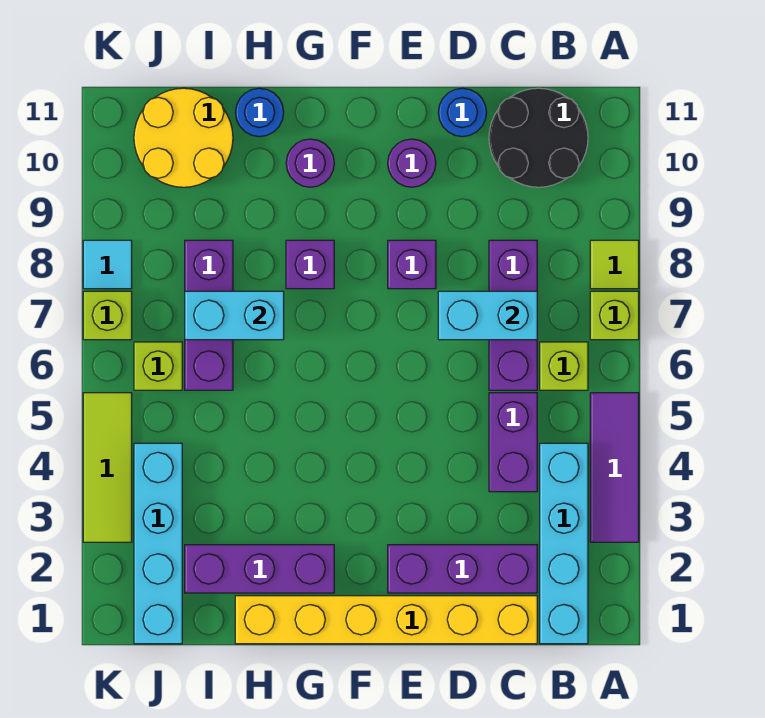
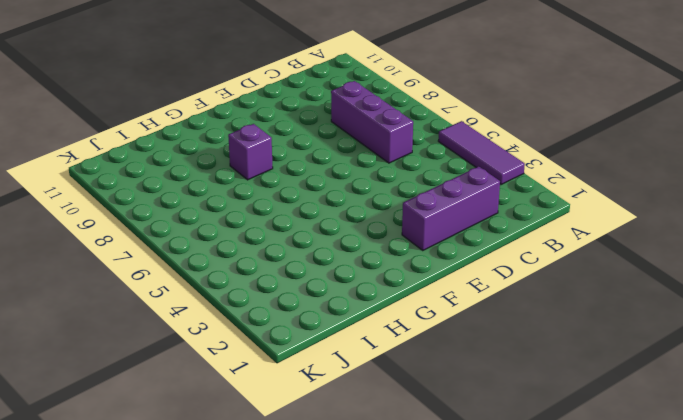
none -> lime brick A7 level 1
none -> lime tile A8 level 1
none -> cyan brick B1:B4 level 1

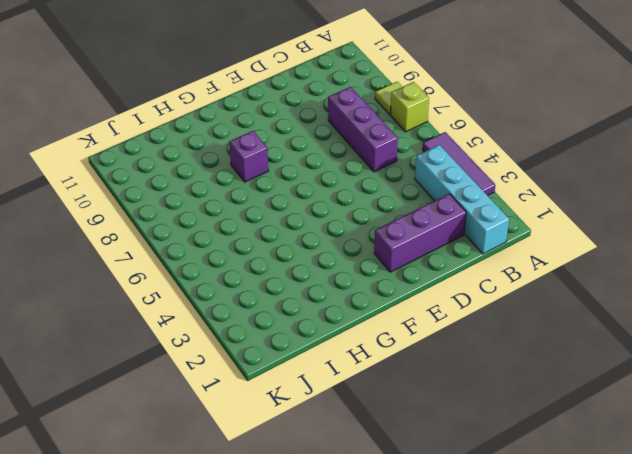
none -> lime brick B6 level 1
none -> black round brick B10:C11 level 1
none -> yellow brick C1:H1 level 1

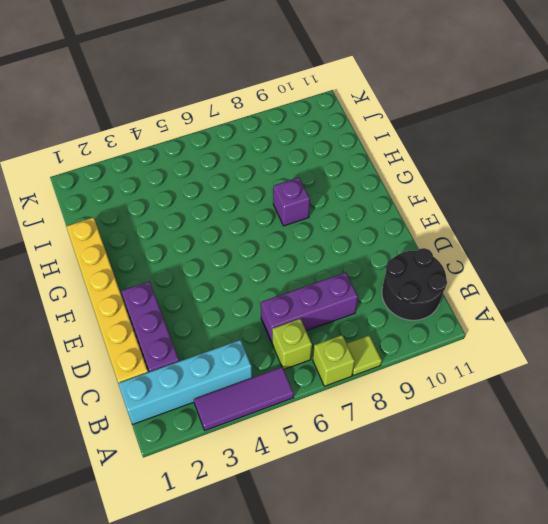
none -> purple brick C4:C5 level 1
none -> blue round brick D11 level 1
none -> purple brick E8 level 1

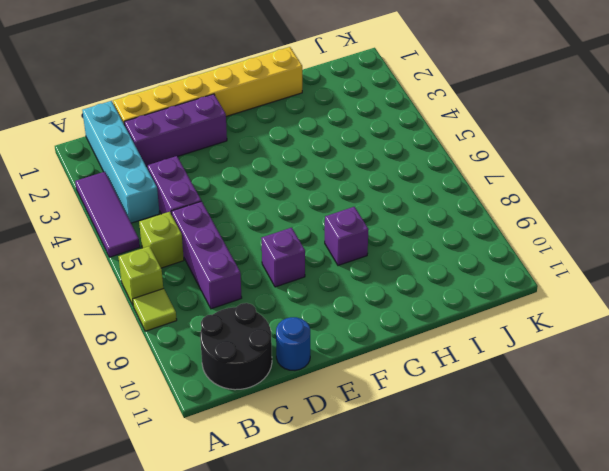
none -> purple round brick E10 level 1
none -> purple brick G2:I2 level 1
none -> purple round brick G10 level 1

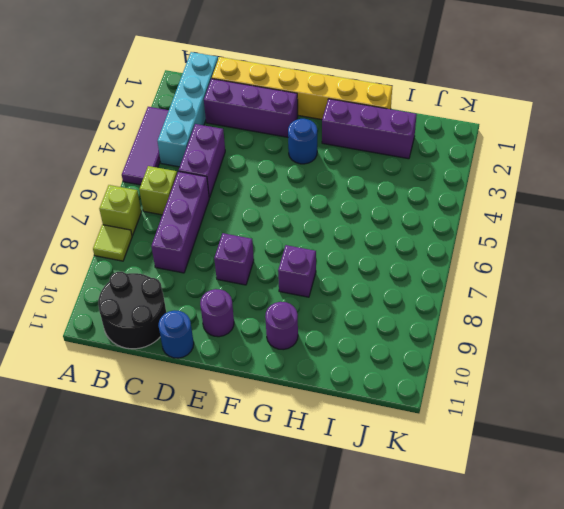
blue round brick F3 level 1 -> blue round brick H11 level 1
none -> purple brick I6:I8 level 1
none -> yellow round brick I10:J11 level 1
none -> cyan brick J1:J4 level 1

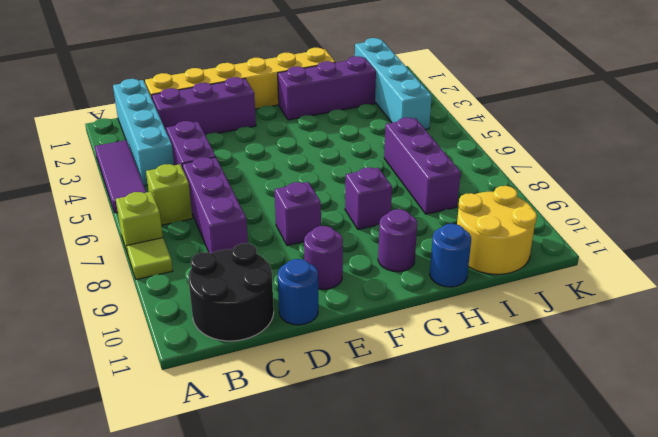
none -> lime brick J6 level 1
none -> lime tile K3:K5 level 1
none -> lime brick K7 level 1

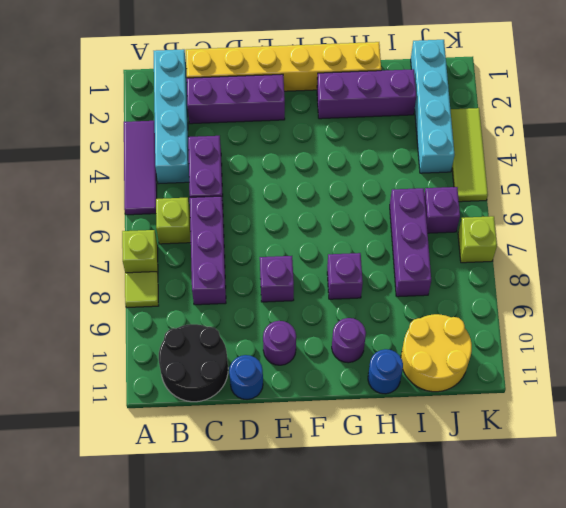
purple brick J6 level 1 -> lime brick J6 level 1
none -> cyan tile K8 level 1
none -> cyan brick C7:D7 level 2
none -> cyan brick H7:I7 level 2

